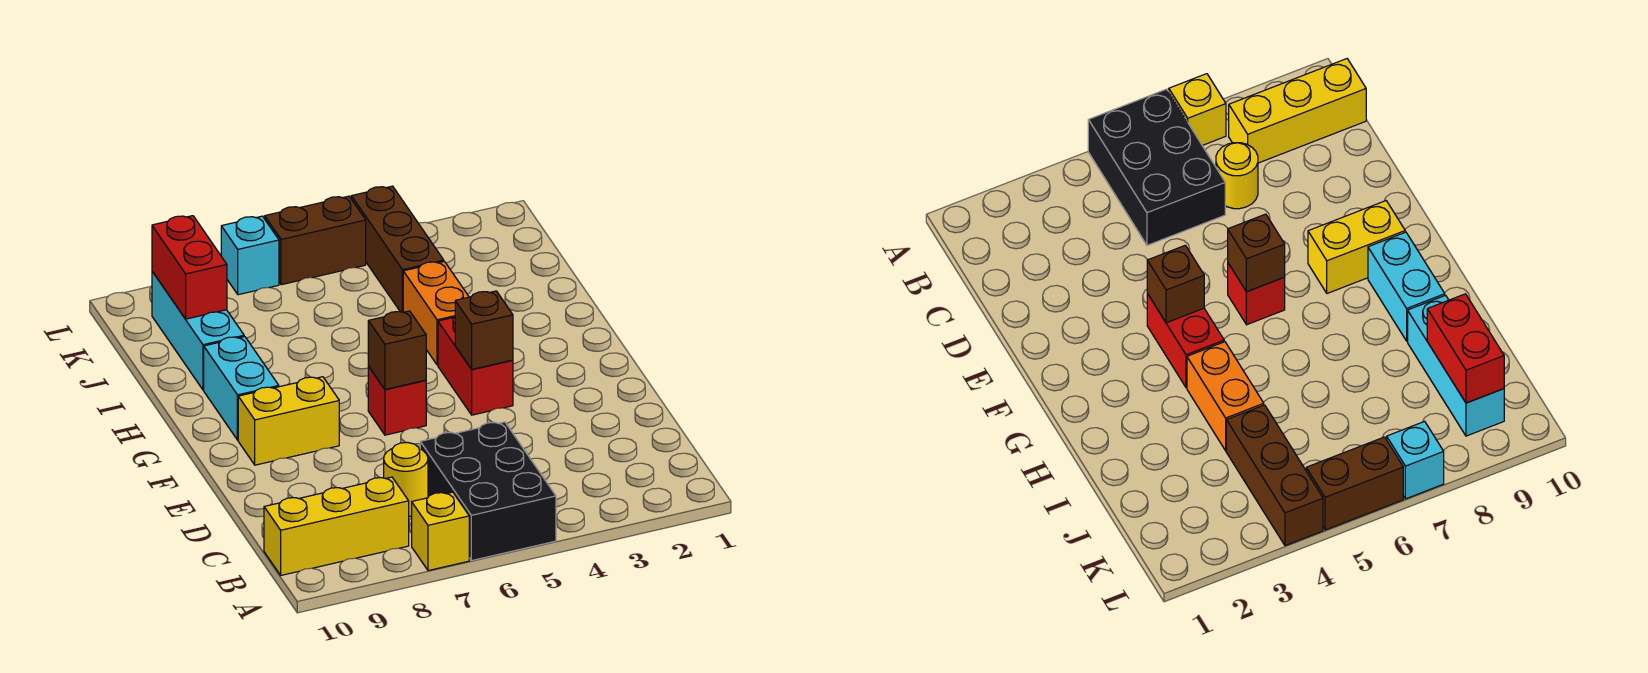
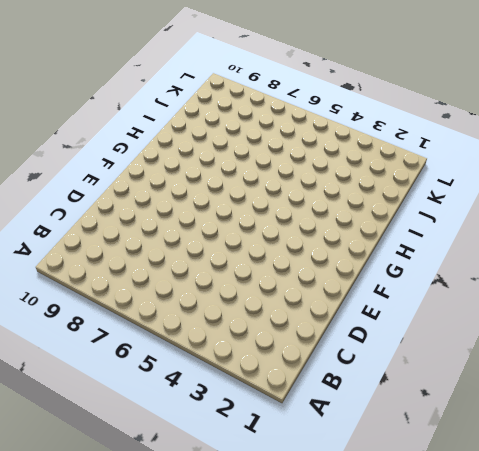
none -> black brick A5:C6 level 1
none -> yellow brick A7 level 1
none -> yellow brick B8:B10 level 1

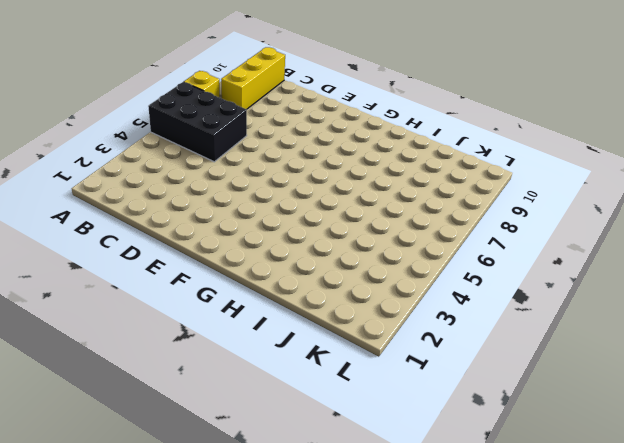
none -> yellow round brick C7 level 1
none -> red brick F4:G4 level 1
none -> red brick F6 level 1

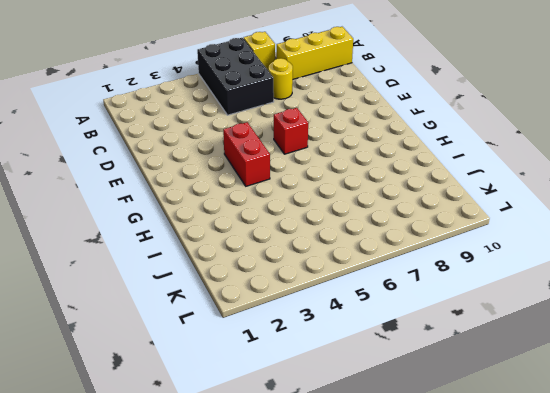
none -> yellow brick F8:F9 level 1
none -> cyan brick G9:H9 level 1
none -> orange brick H4:I4 level 1

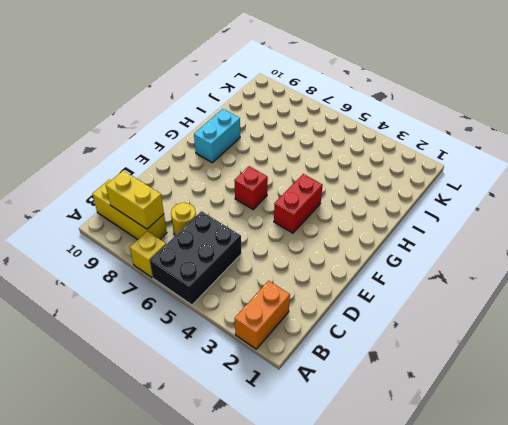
orange brick A2:B2 level 1 -> orange brick H4:I4 level 1
yellow brick B8:B9 level 2 -> yellow brick F8:F9 level 1
none -> cyan brick I9:K9 level 1
none -> brown brick J4:L4 level 1
none -> brown brick L5:L6 level 1

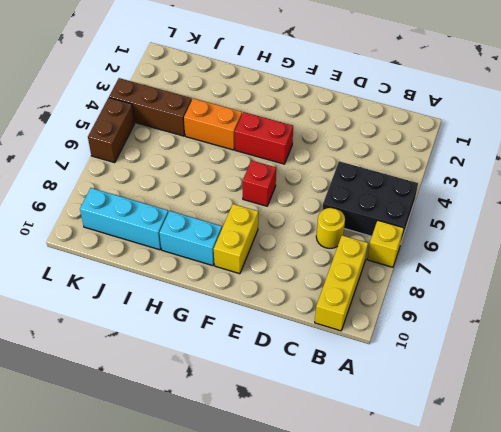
none -> cyan brick L7 level 1
none -> brown brick F4 level 2
none -> brown brick F6 level 2

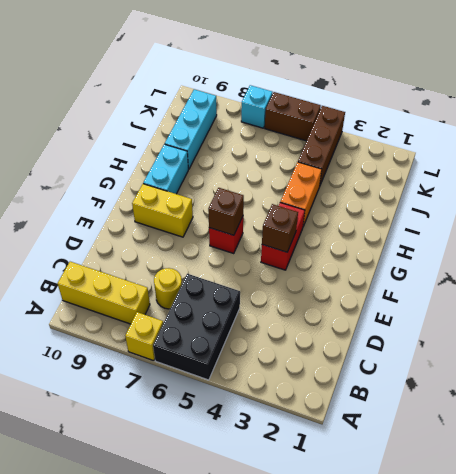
none -> red brick J9:K9 level 2

